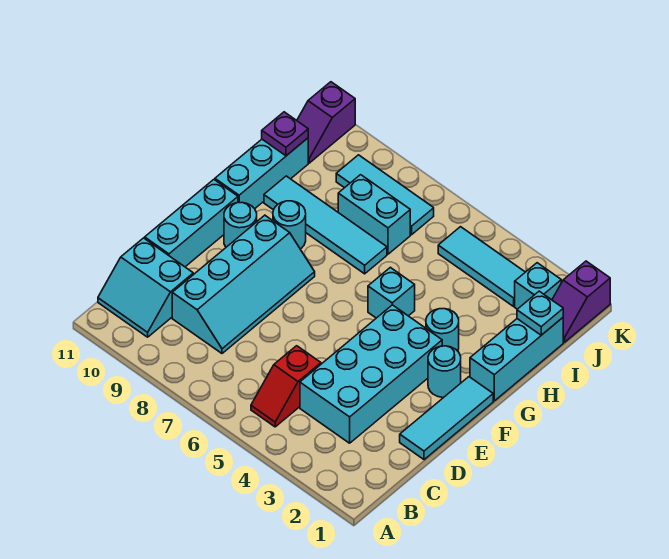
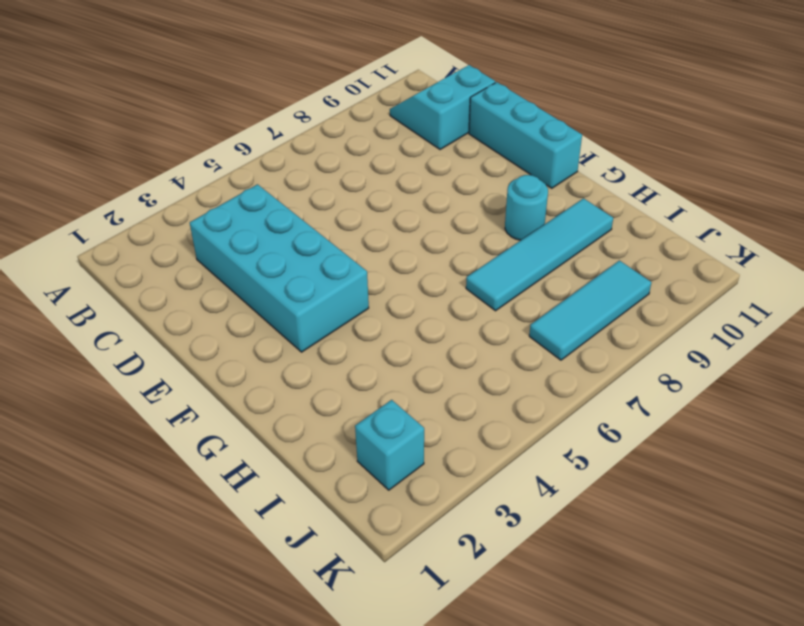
none -> red slope B5:C5 level 1 top C
none -> cyan slope C8:F9 level 1 top 9
none -> cyan tile D1:F1 level 1

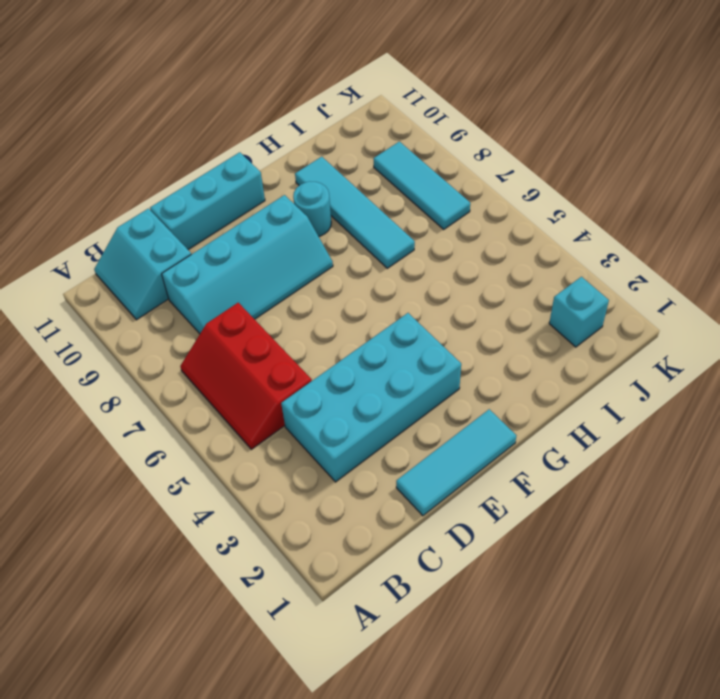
red slope B5:C7 level 1 top C -> red slope B5:C5 level 1 top C
none -> cyan round brick F2 level 1
none -> cyan round brick F10 level 1
none -> cyan brick G1:I1 level 1

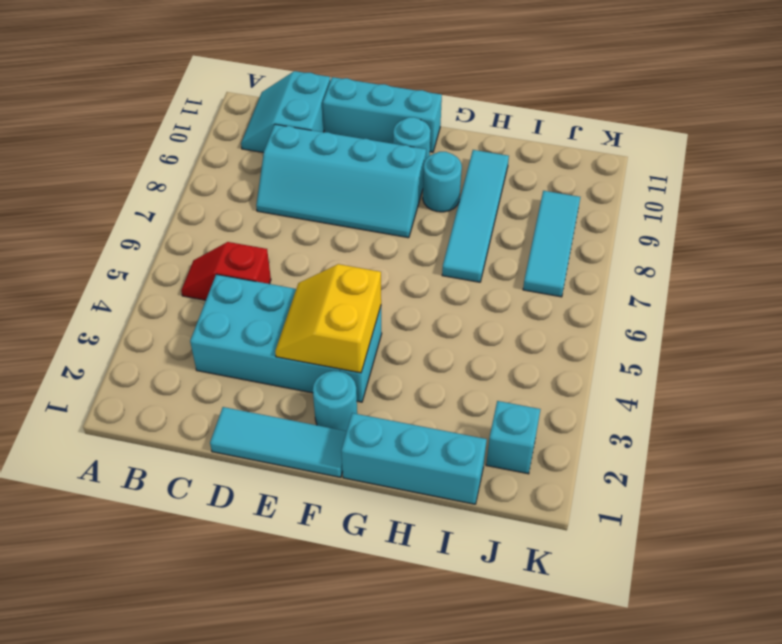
yellow slope E3:F4 level 2 top F -> none
none -> cyan round brick G3 level 1
none -> cyan brick G5 level 1
none -> cyan brick G11:I11 level 1

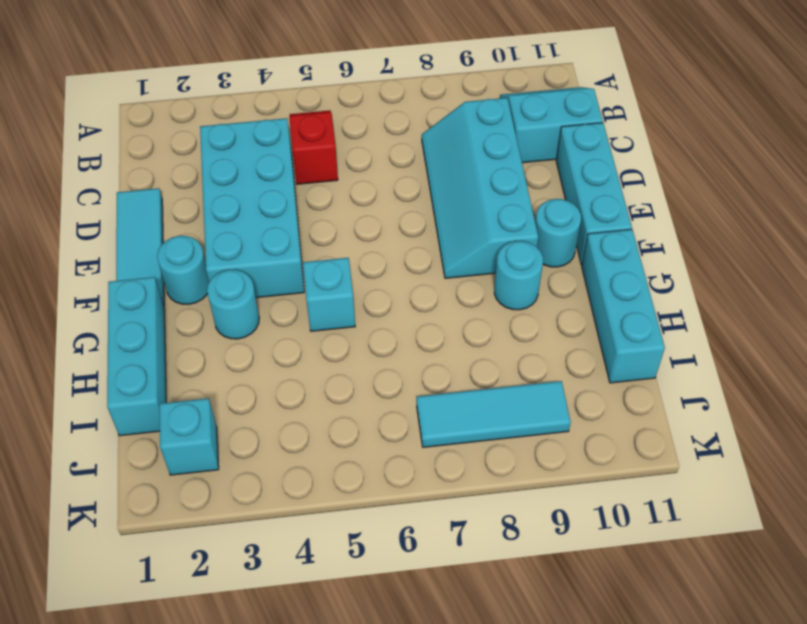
none -> cyan tile H7:H10 level 1
none -> cyan brick I7:I8 level 1
none -> purple slope J1:K1 level 1 top K

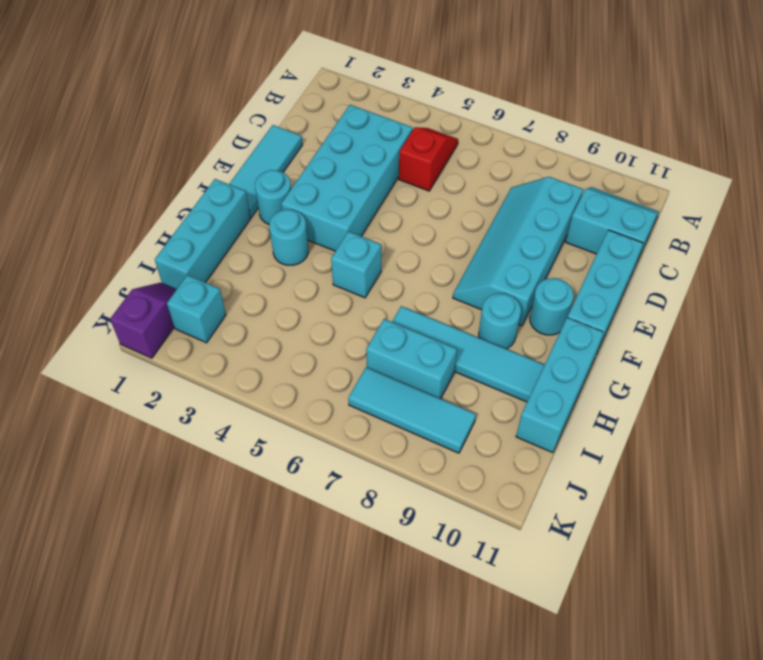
none -> cyan tile J3:J5 level 1
none -> purple slope J11:K11 level 1 top K
none -> cyan plate I1 level 2

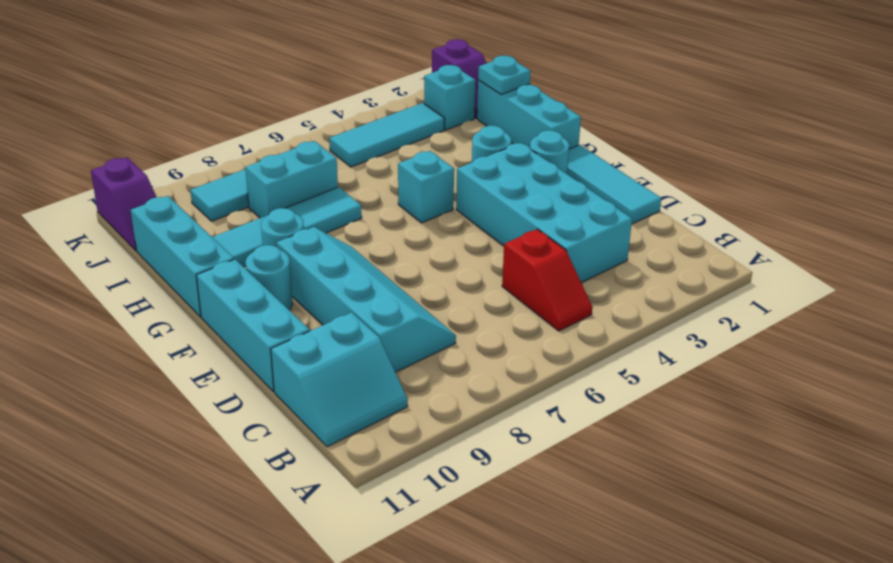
none -> purple plate I11 level 2

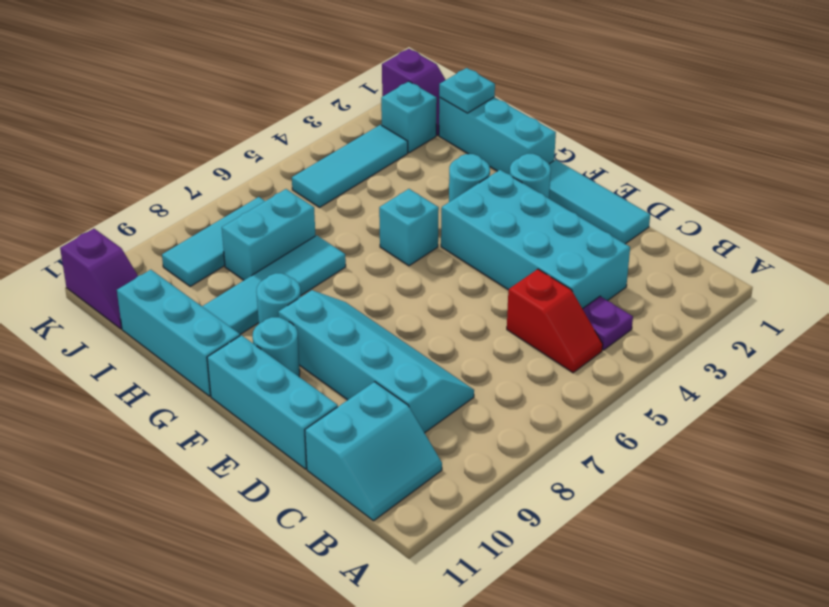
purple plate B4 level 1 -> purple plate I11 level 2

